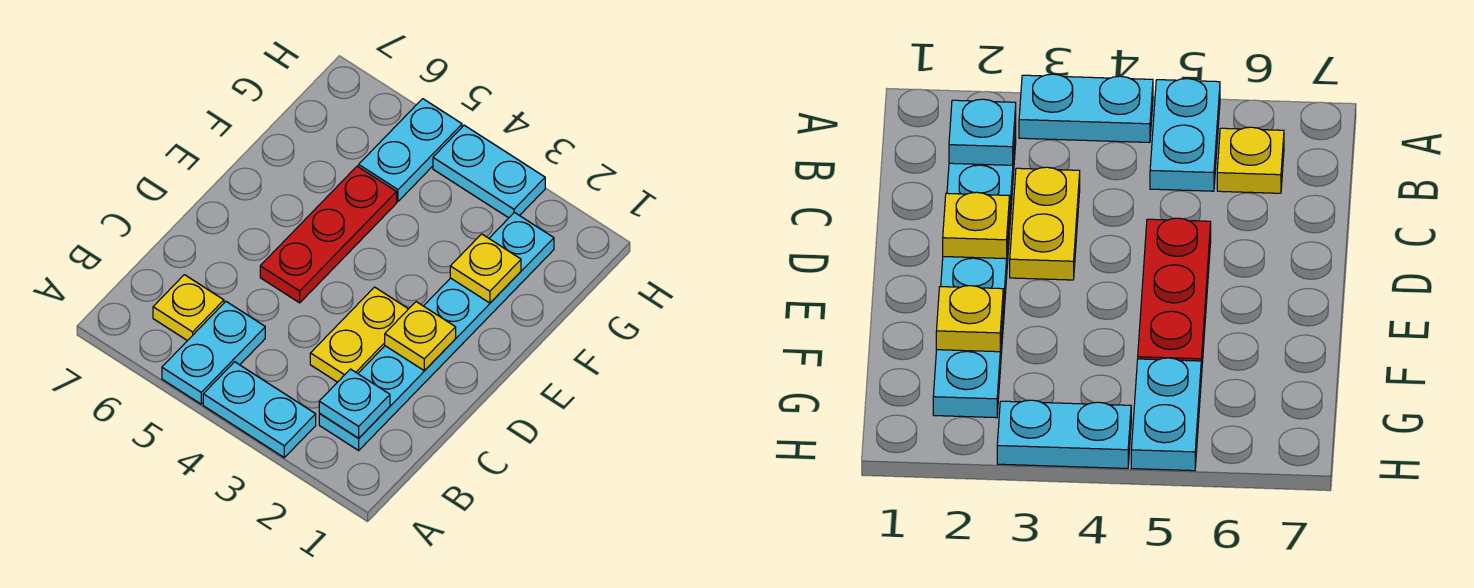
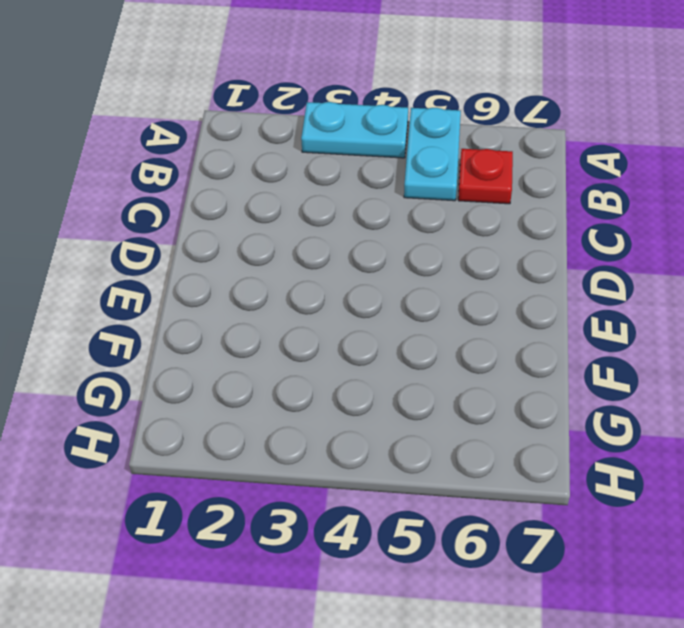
red plate B6 level 1 -> yellow plate B6 level 1
none -> cyan plate B2:G2 level 1
none -> yellow plate C3:D3 level 1

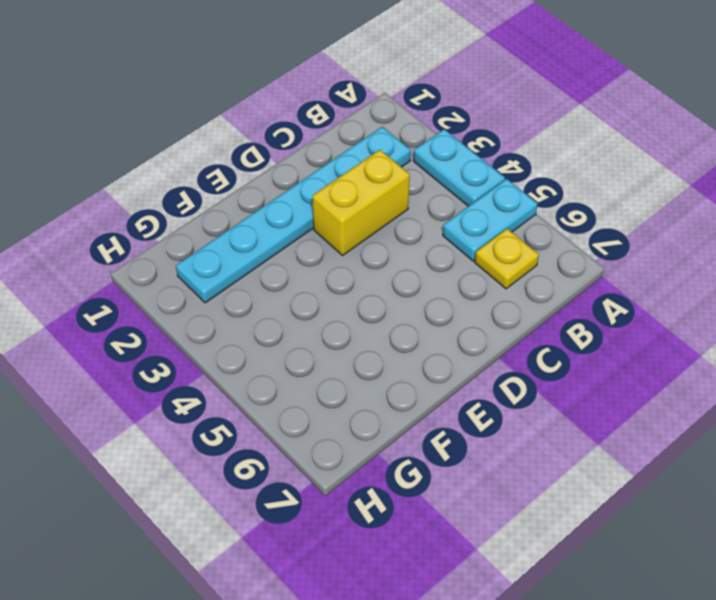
yellow brick C3:D3 level 1 -> yellow plate C3:D3 level 1
none -> red plate D5:F5 level 1
none -> cyan plate G5:H5 level 1

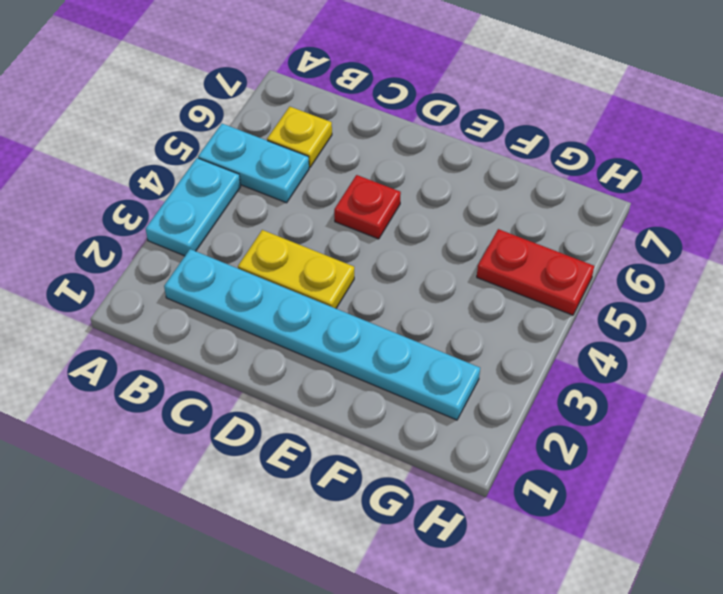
red plate D5 level 1 -> red plate D5:F5 level 1
red plate G5:H5 level 1 -> cyan plate G5:H5 level 1
none -> cyan plate H3:H4 level 1
none -> cyan plate B2 level 2

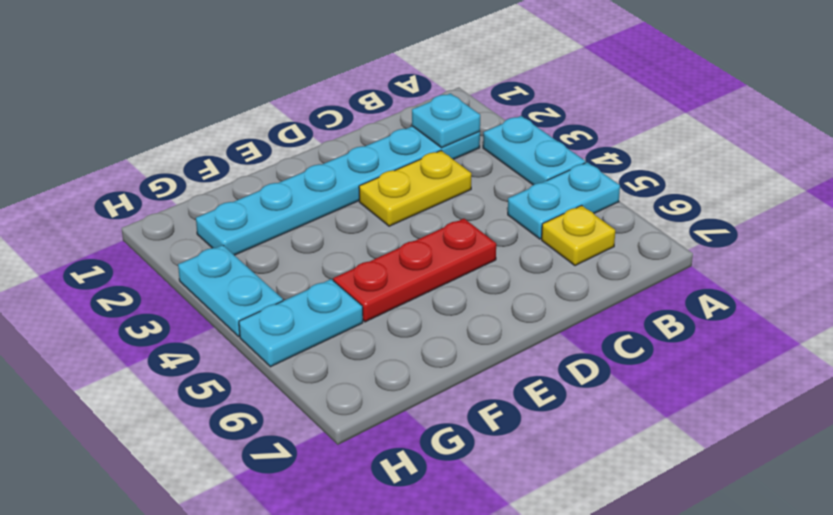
none -> yellow plate D2 level 2
none -> yellow plate F2 level 2

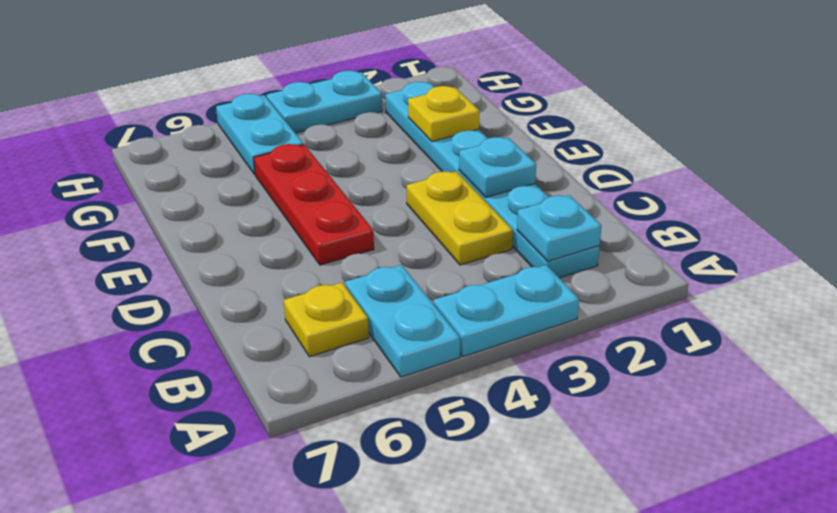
cyan plate D2 level 2 -> yellow plate D2 level 2

